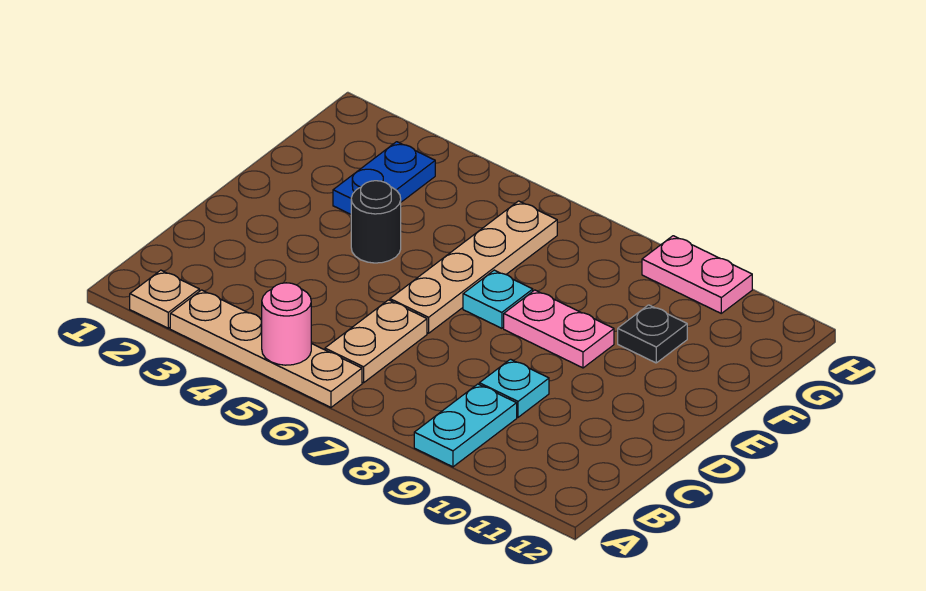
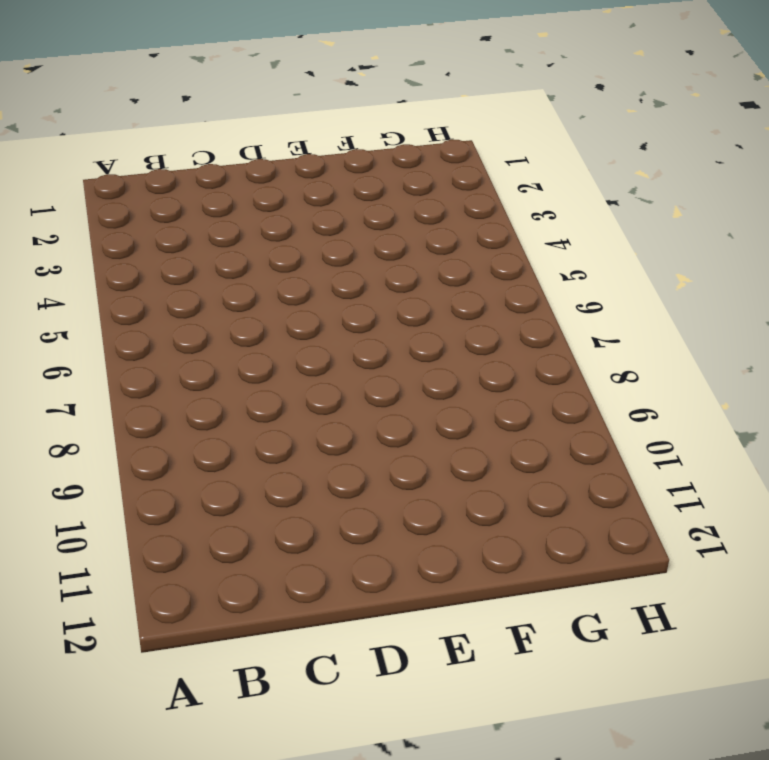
none -> tan plate A2 level 1
none -> tan plate A3:A6 level 1
none -> cyan plate A9:B9 level 1

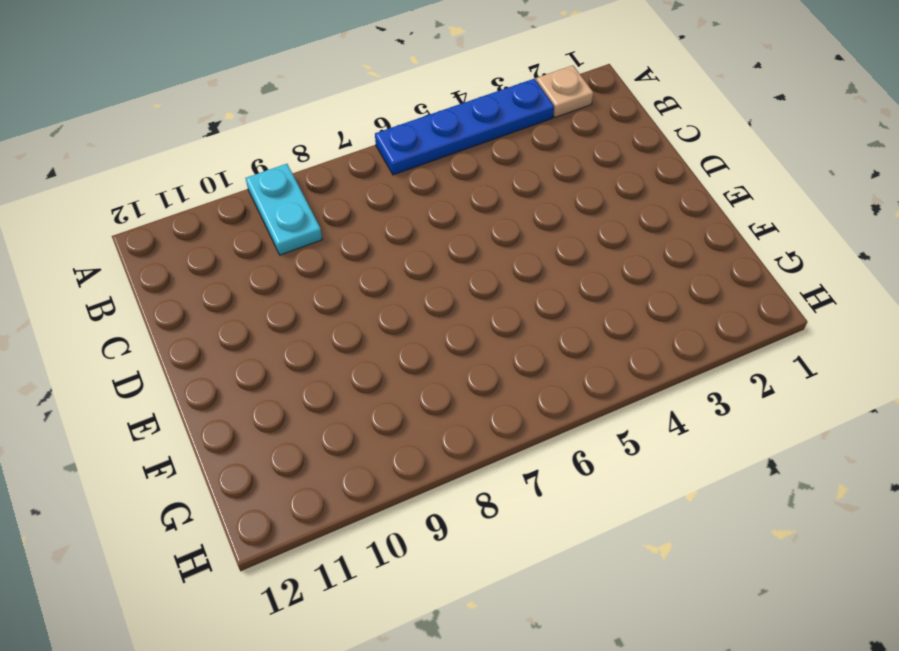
blue plate A3:A6 level 1 -> tan plate A3:A6 level 1
none -> tan plate B6:C6 level 1
none -> cyan plate C9 level 1
none -> tan plate D6:G6 level 1

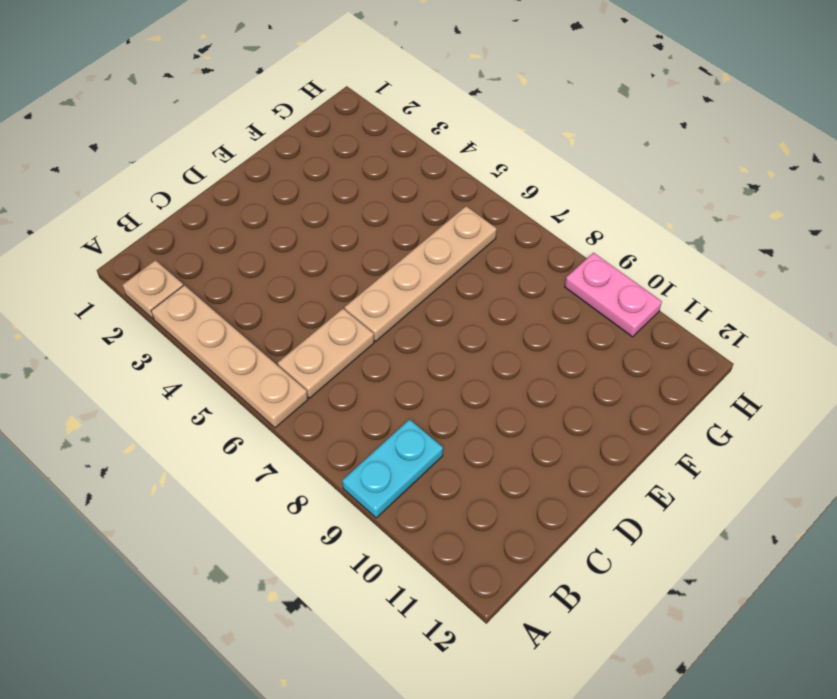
none -> cyan plate C9 level 1
none -> black round brick E4 level 1
none -> cyan plate E7 level 1

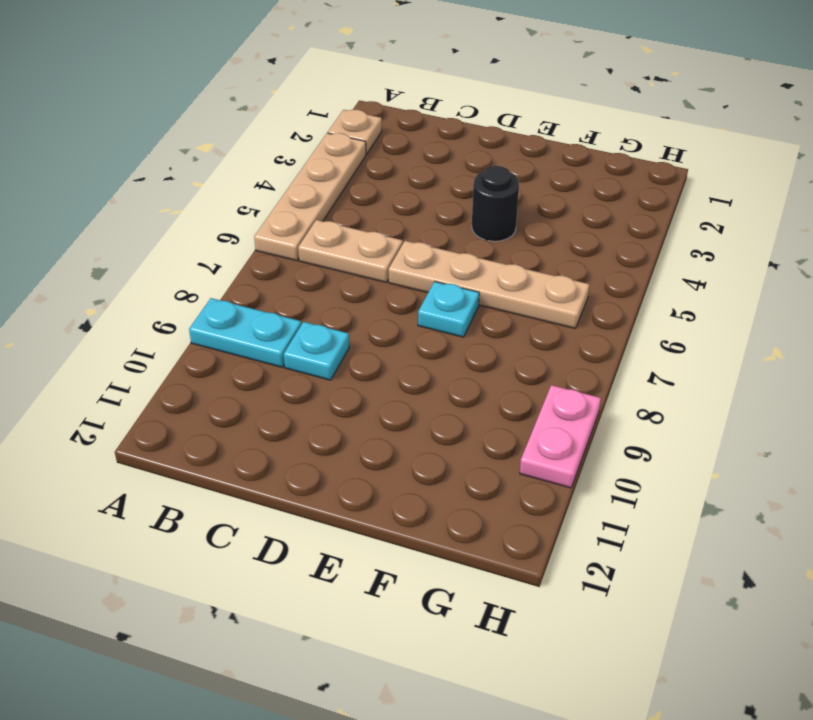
none -> pink plate E8:E9 level 1
none -> blue plate F3:G3 level 1
none -> black plate F10 level 1

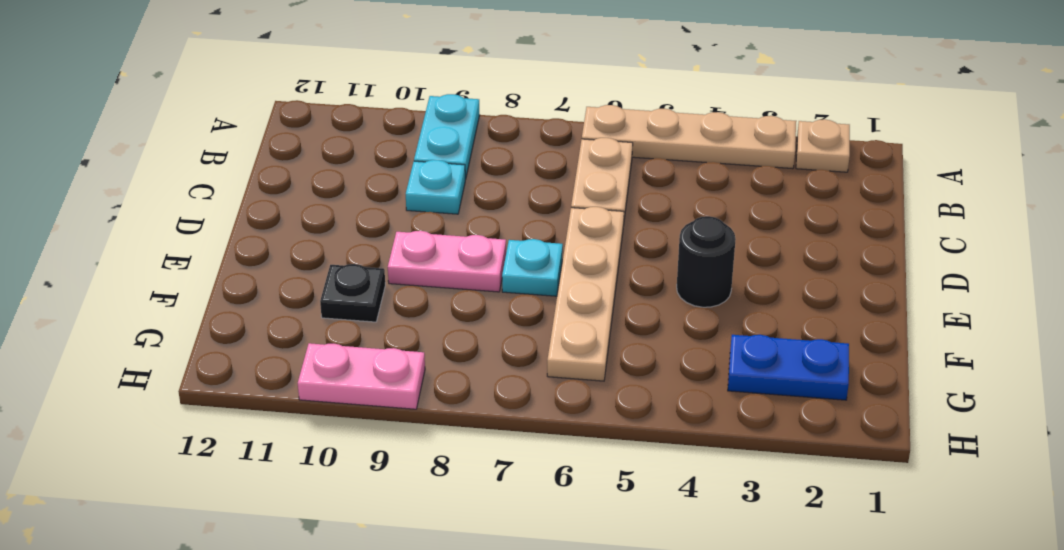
blue plate G2:G3 level 1 -> blue plate F3:G3 level 1
none -> pink round brick A5 level 2

